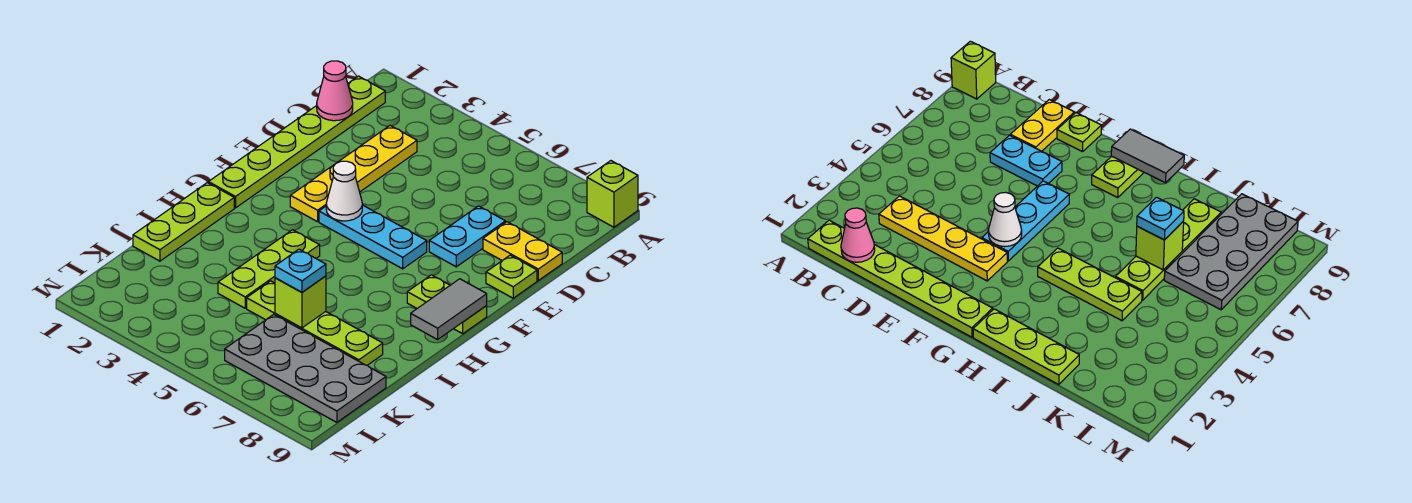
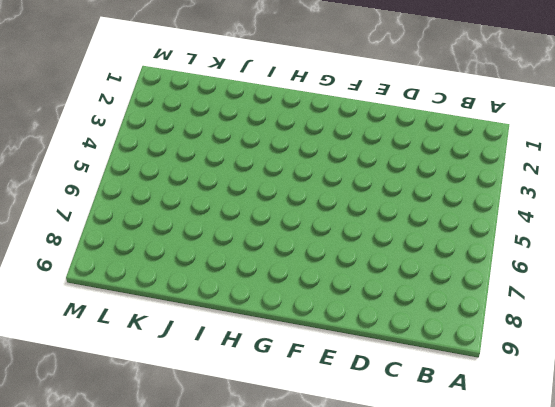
none -> lime brick A9 level 1
none -> lime plate B1:G1 level 1
none -> yellow plate C3:F3 level 1

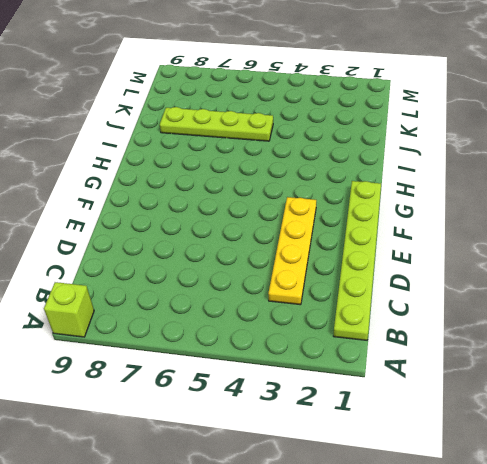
none -> cyan plate D7:E7 level 1
none -> yellow plate D8:D9 level 1
none -> lime plate E9 level 1

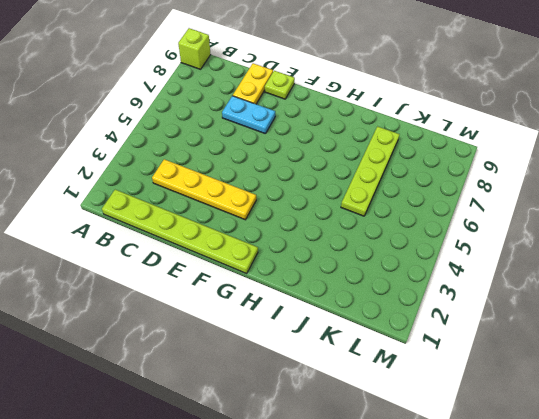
none -> cyan plate F4:F6 level 1
none -> lime plate G8:G9 level 1
none -> lime plate H1:J1 level 1

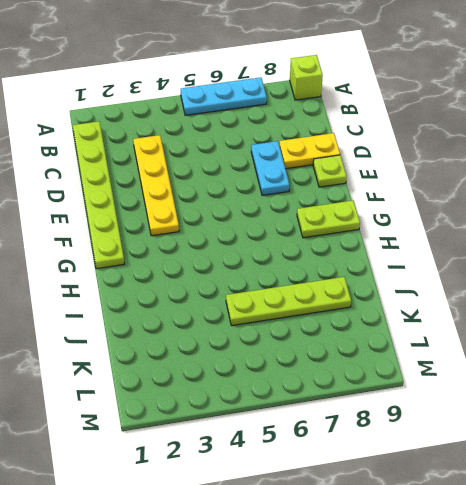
cyan plate A5:A7 level 1 -> cyan plate F4:F6 level 1
none -> lime plate H1:J1 level 1
none -> lime plate H4:J4 level 1
none -> grey plate K6:L9 level 1

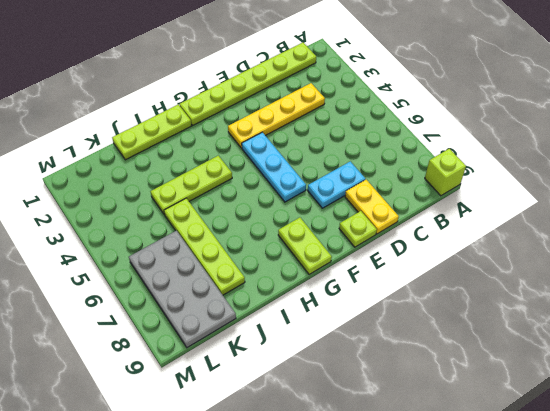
none -> pink cone C1 level 2
none -> white cone F4 level 2
none -> grey tile G9:H9 level 2

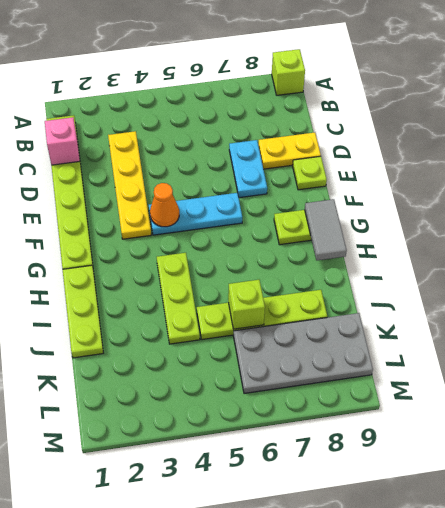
pink brick C1 level 2 -> pink cone C1 level 2
orange cone F4 level 2 -> white cone F4 level 2
none -> cyan plate J6 level 3

